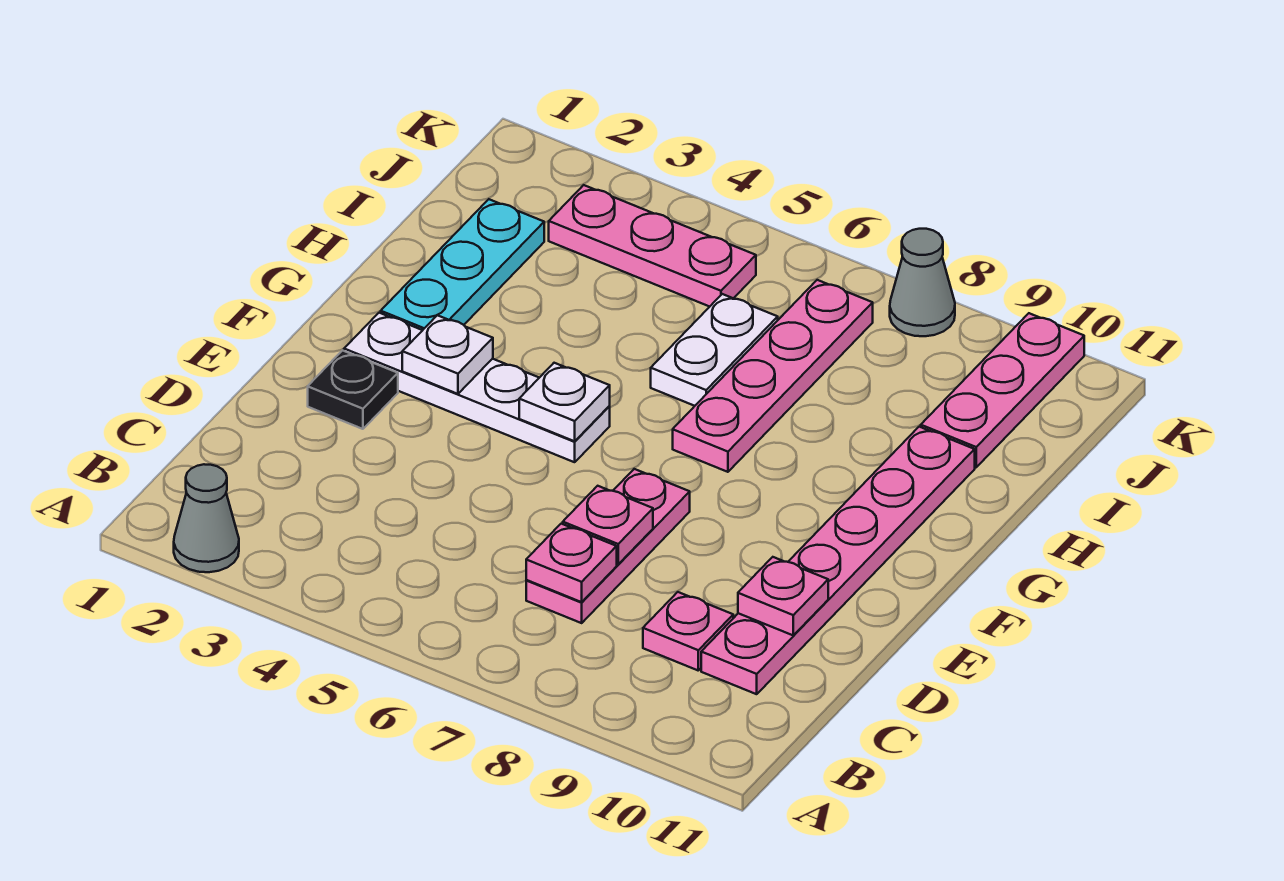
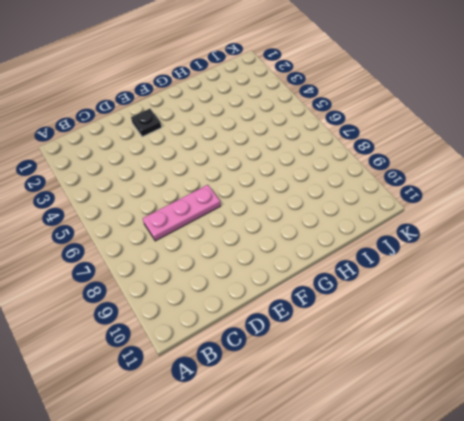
none -> grey cone A2 level 1
none -> pink plate C9 level 1
none -> pink plate C10:H10 level 1

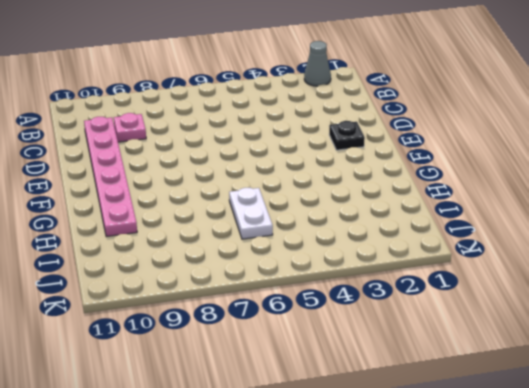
none -> pink plate C7:E7 level 1
none -> white plate F2:F5 level 1
none -> cyan plate G2:I2 level 1

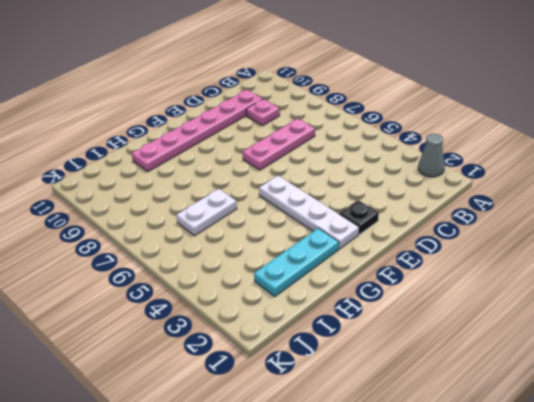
none -> pink plate G7:J7 level 1
none -> pink plate I10:K10 level 1
none -> pink plate J3:J5 level 1

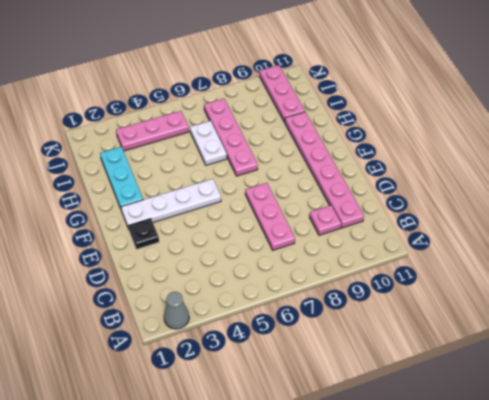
none -> grey cone K8 level 1
none -> pink plate C7 level 2
none -> pink plate D7 level 2

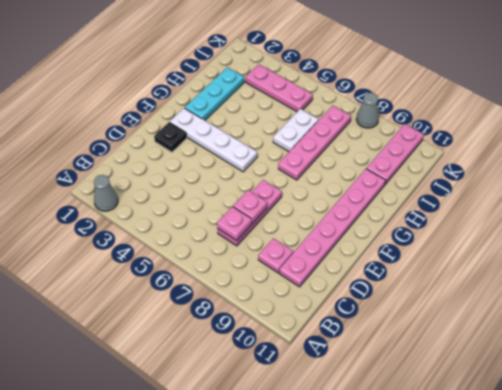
none -> pink plate D10 level 2
none -> white plate F3 level 2
none -> white plate F5 level 2

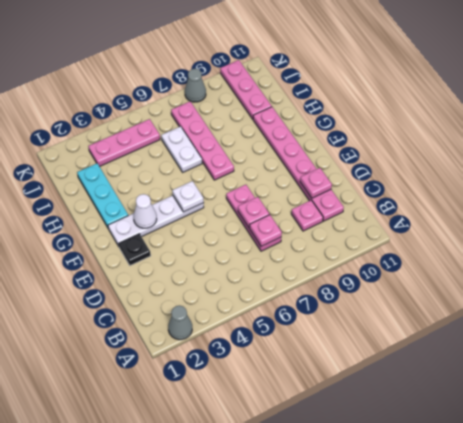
white cone F3 level 2 -> white plate F3 level 2

